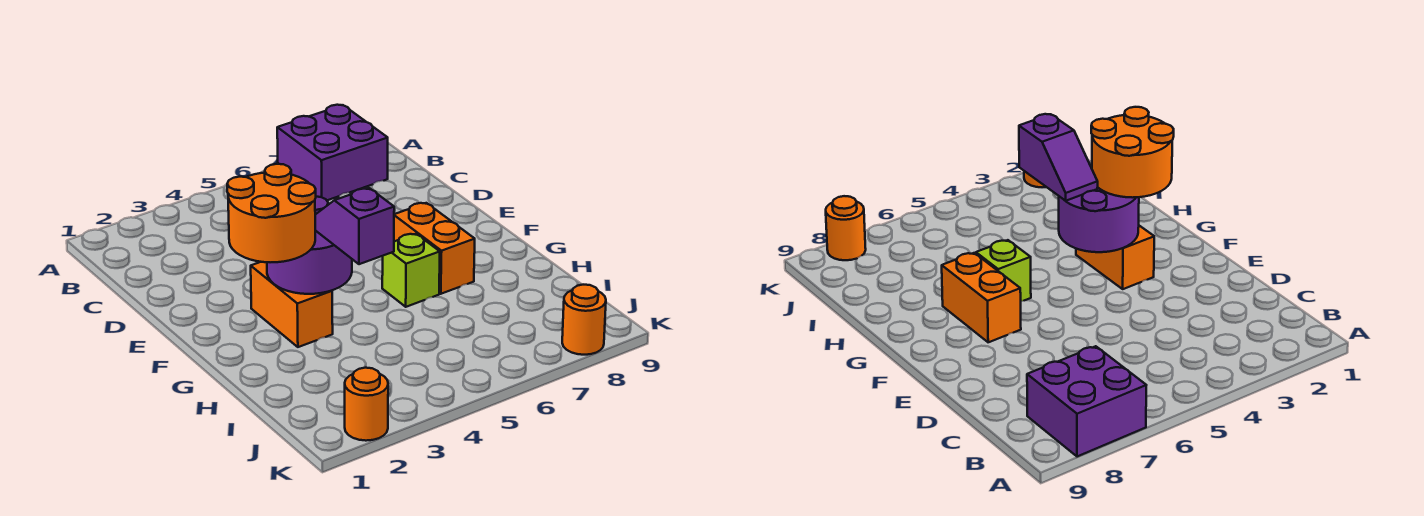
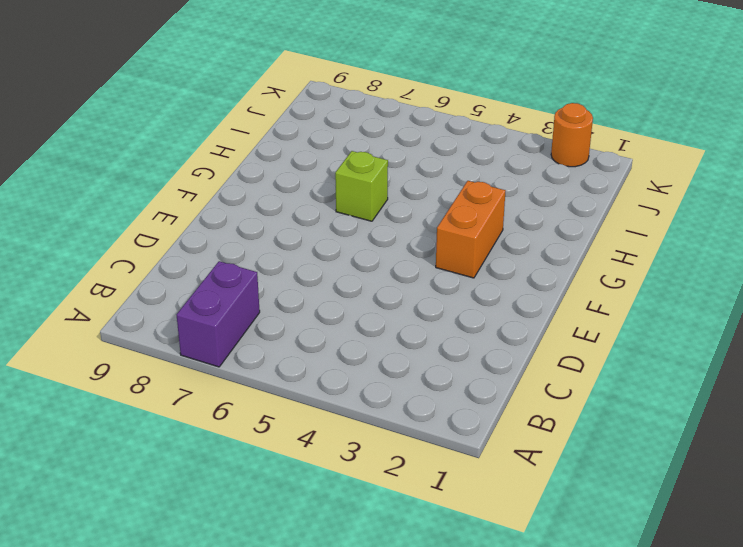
purple brick A7:B7 level 1 -> purple brick A7:B8 level 1
none -> orange brick F7:G7 level 1
none -> orange round brick K8 level 1

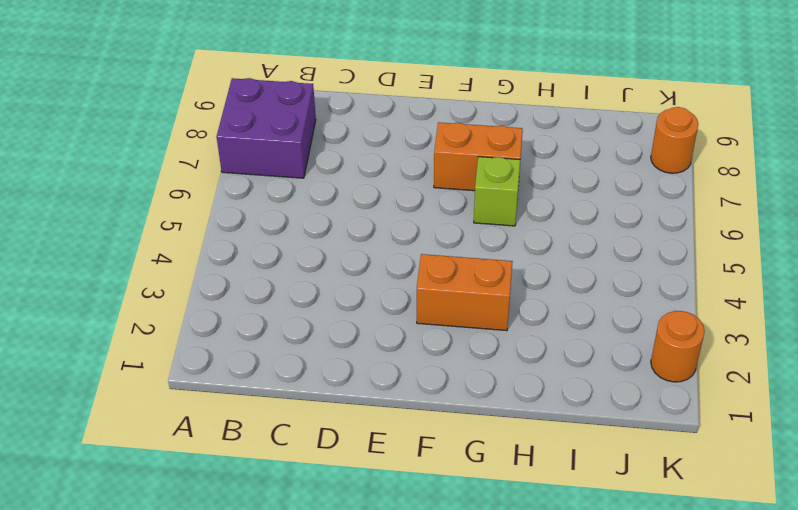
none -> purple round brick F3:G4 level 2
none -> orange round brick F2:G3 level 3

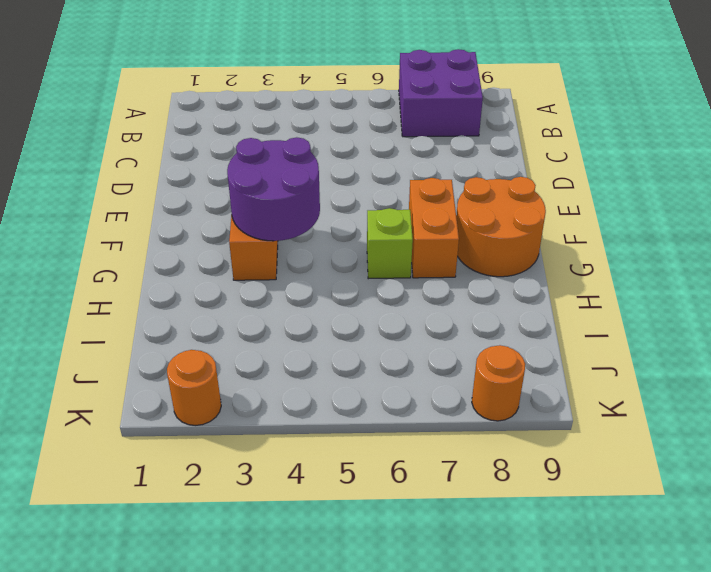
orange round brick F8:G9 level 1 -> orange round brick F2:G3 level 3
none -> purple slope G4:H4 level 3 top H

